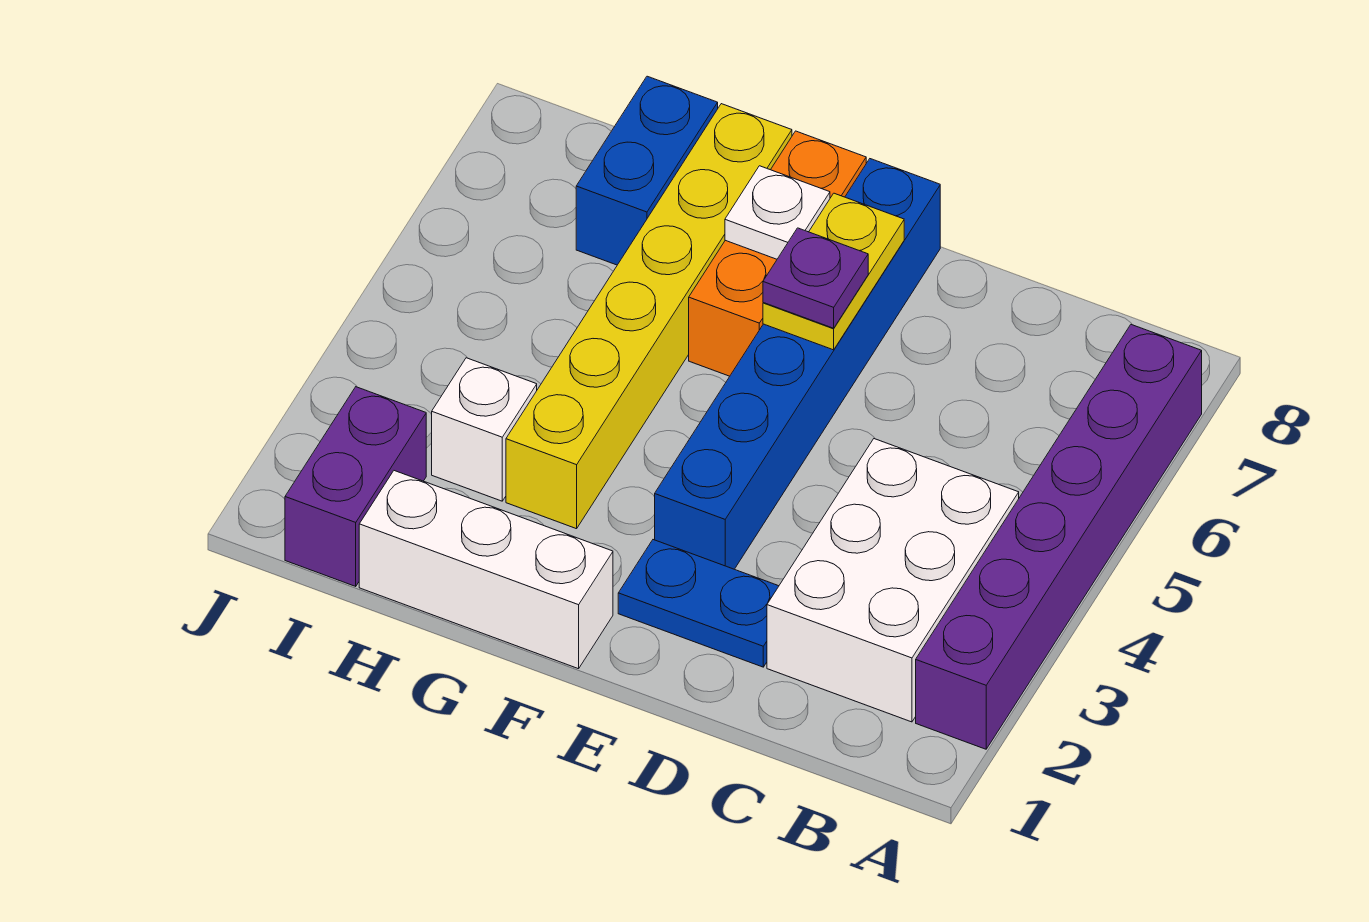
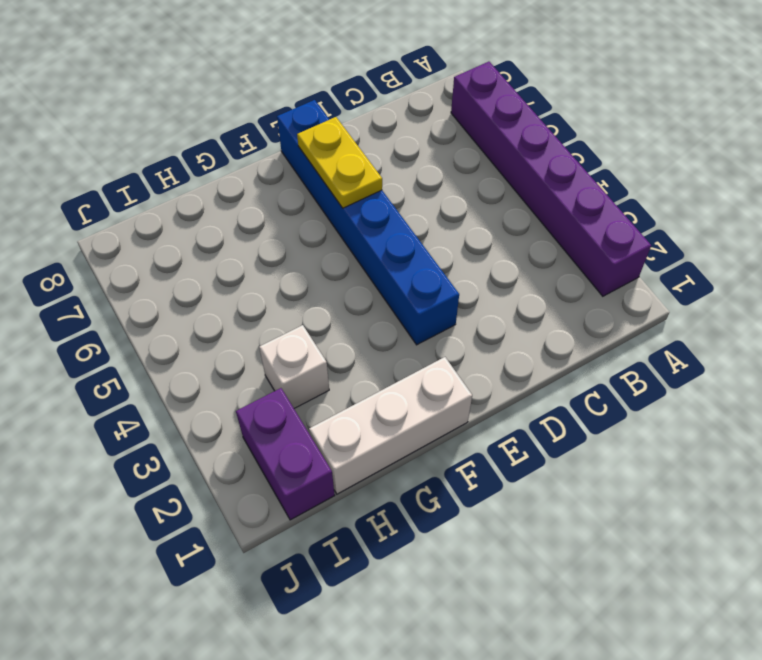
none -> white brick B2:C4 level 1
none -> blue plate D2:E2 level 1
none -> orange brick F6:F8 level 1

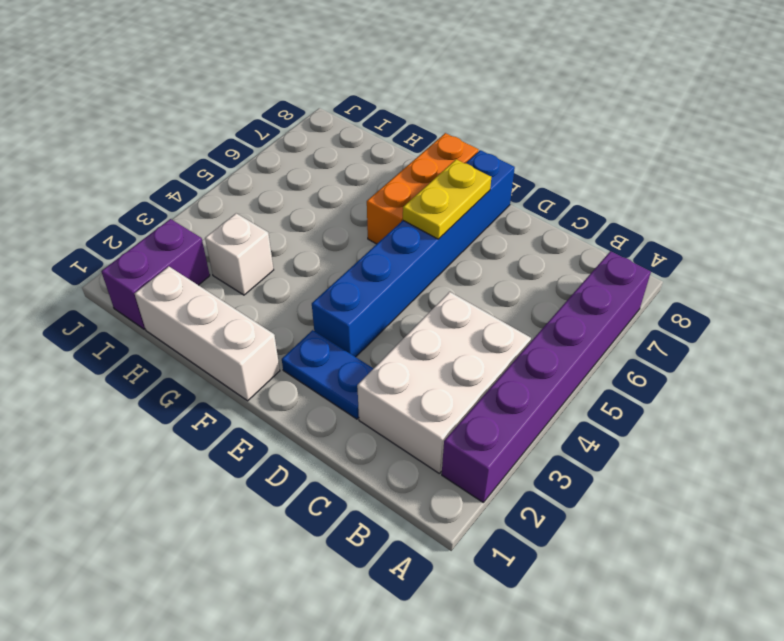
none -> yellow brick G3:G8 level 1
none -> blue brick H7:H8 level 1
none -> white plate F7 level 2

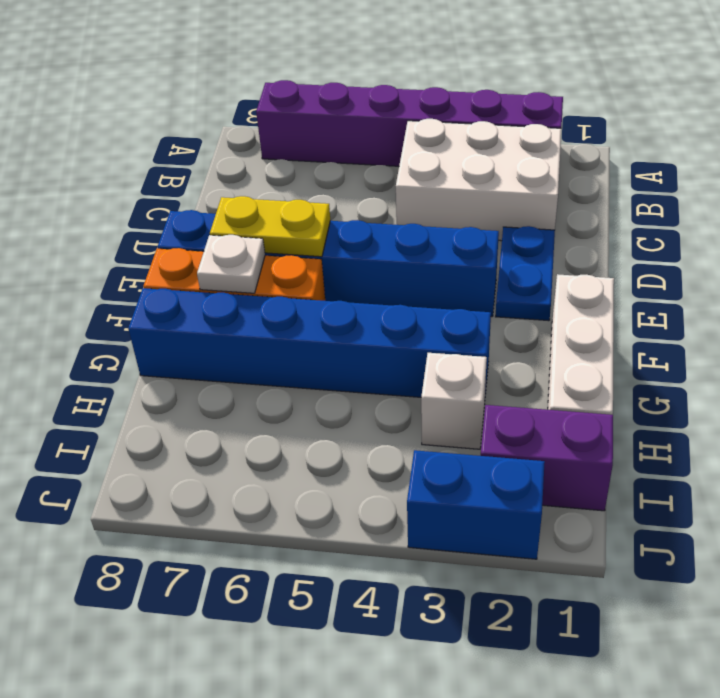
blue brick G3:G8 level 1 -> yellow brick G3:G8 level 1
blue brick J2:J3 level 1 -> blue brick H7:H8 level 1
none -> purple plate E6 level 3

